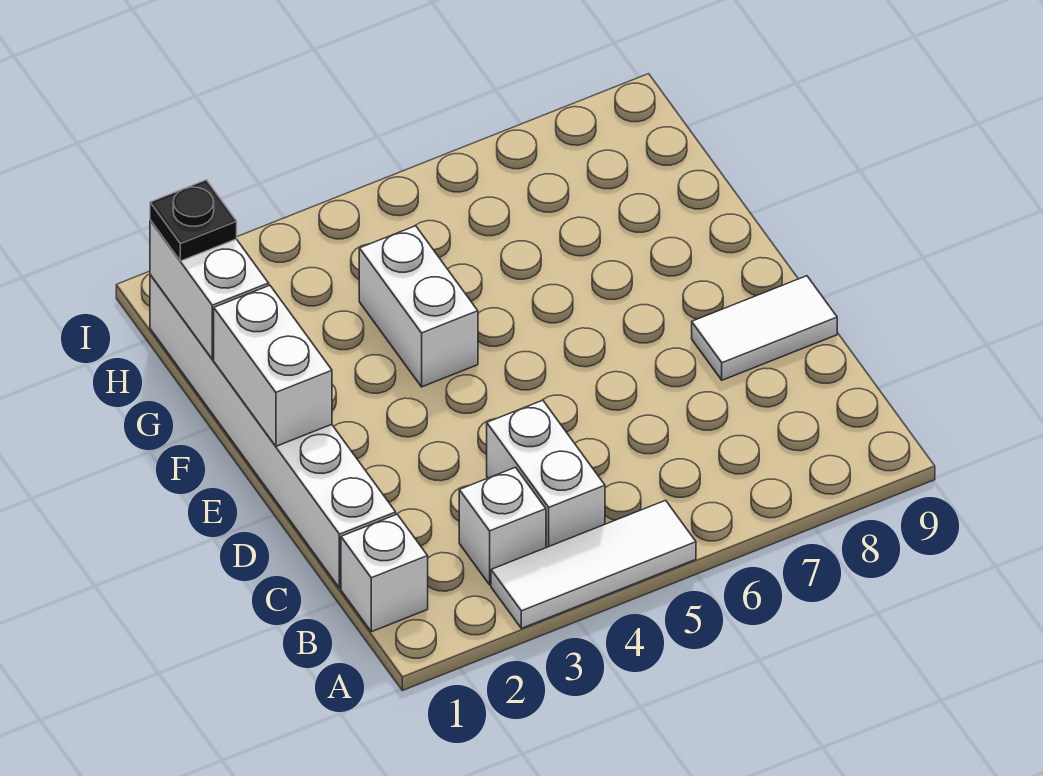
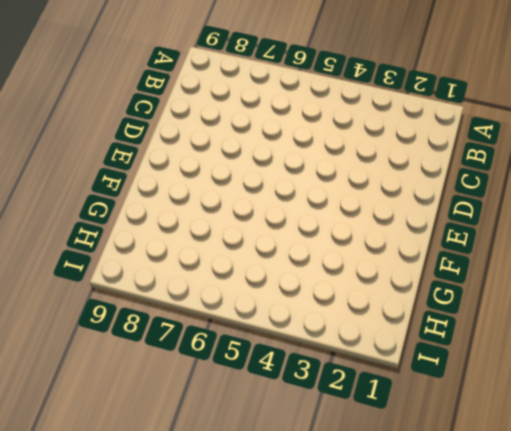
none -> white tile A3:A5 level 1
none -> white brick B1 level 1

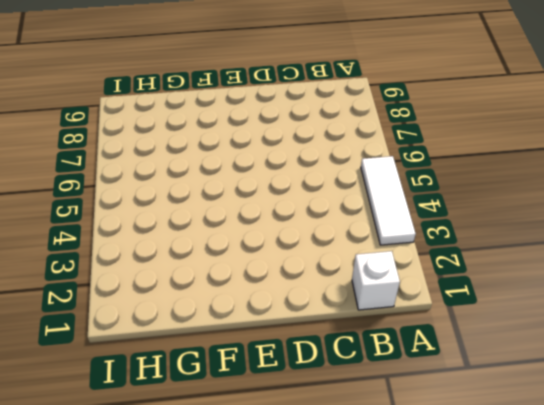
none -> white brick B3 level 1
none -> white brick B4:C4 level 1

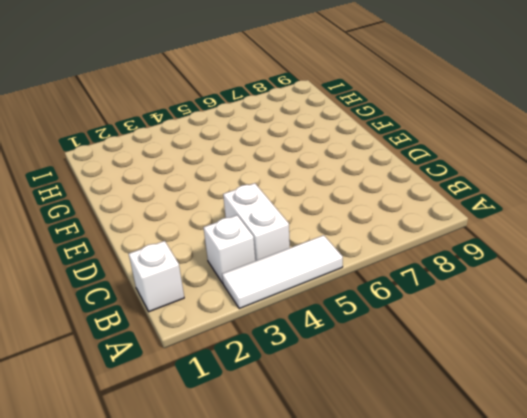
none -> white brick C1:H1 level 1
none -> white tile D8:D9 level 1

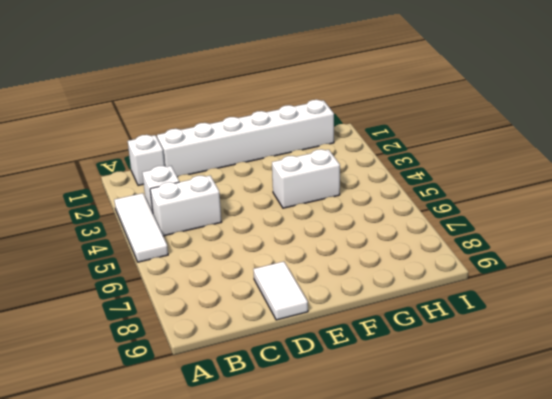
none -> white brick E1:F1 level 2
none -> white brick G1:H1 level 2

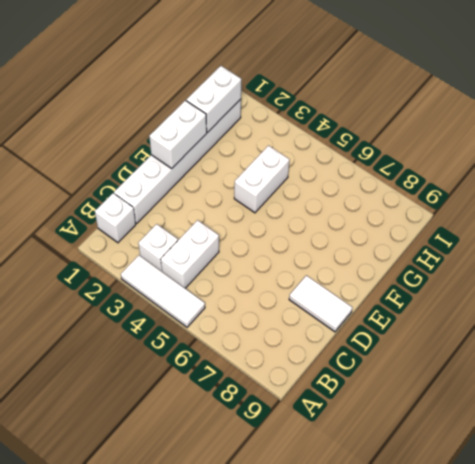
none -> black plate H1 level 3

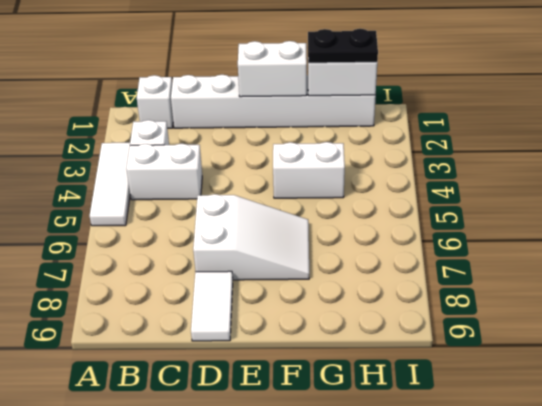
white slope D6:F7 level 1 top D -> none
black plate G1:H1 level 3 -> black plate H1 level 3

